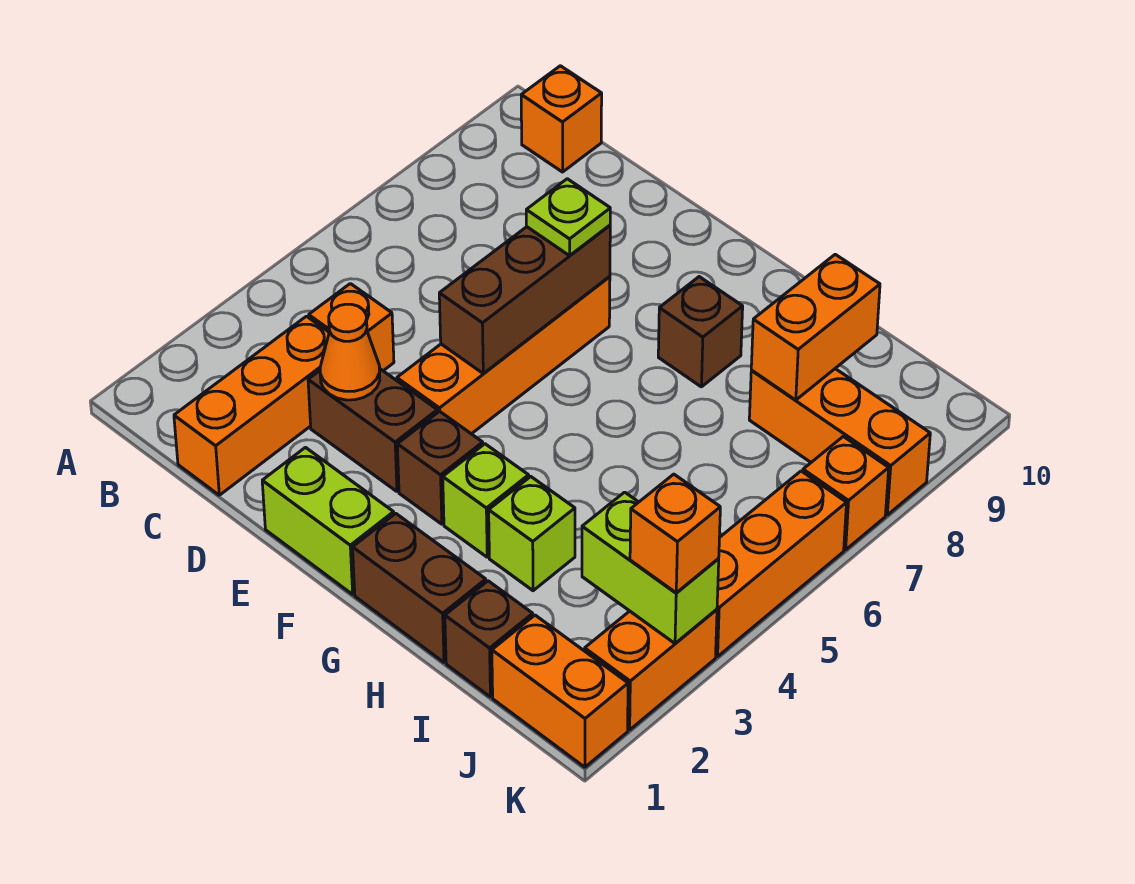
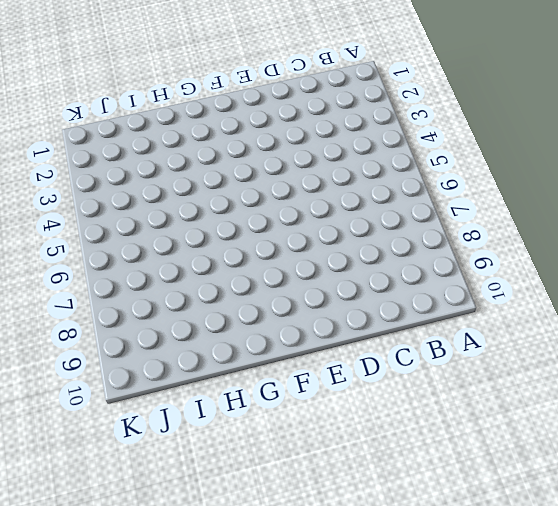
none -> orange brick B10 level 1
none -> orange brick C1:C3 level 1
none -> orange brick C4 level 1

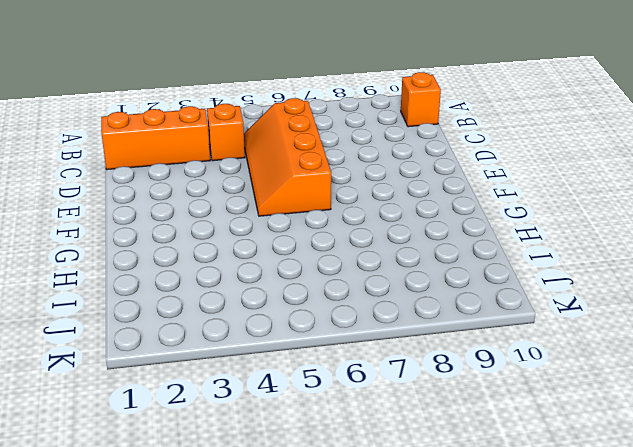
orange slope C5:F6 level 1 top 6 -> orange brick E4:E7 level 1
none -> brown brick D3:E3 level 1
none -> lime brick E1:F1 level 1
none -> brown brick F3 level 1

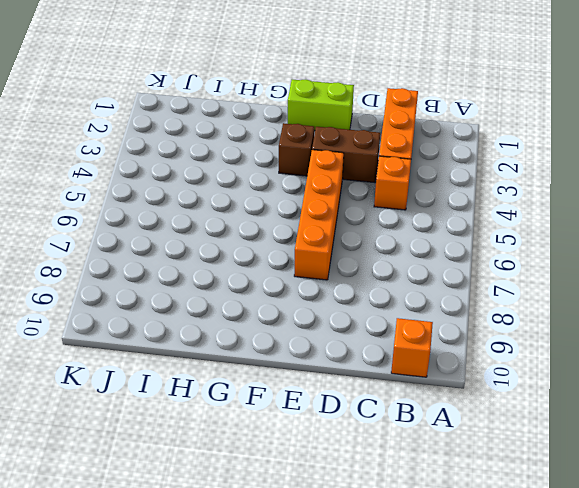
none -> brown brick G1:H1 level 1
none -> lime brick G3 level 1
none -> brown brick G8 level 1

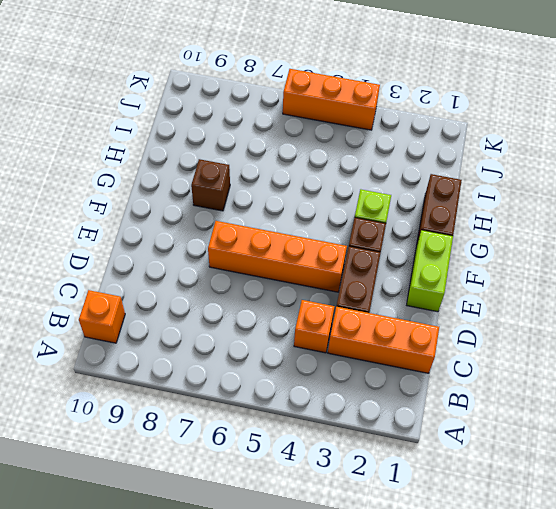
none -> lime brick H3 level 1
none -> brown brick I1 level 1
none -> orange brick I8:K8 level 1

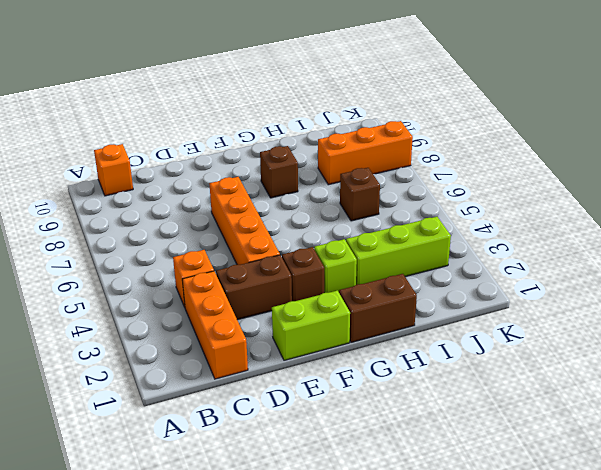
lime brick H3:J3 level 1 -> lime brick H3 level 1
brown brick I6 level 1 -> brown brick I1 level 1
none -> orange brick J1:K1 level 1
none -> orange brick K2:K3 level 1
none -> orange brick K4:K6 level 1

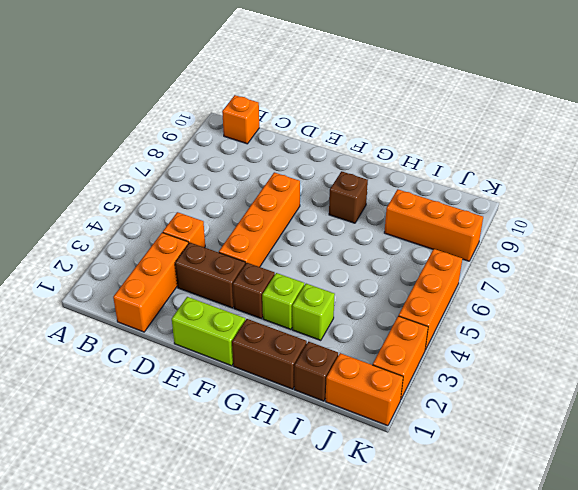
none -> orange brick K7 level 1
none -> orange cone D3 level 2
none -> brown brick E5:E7 level 2

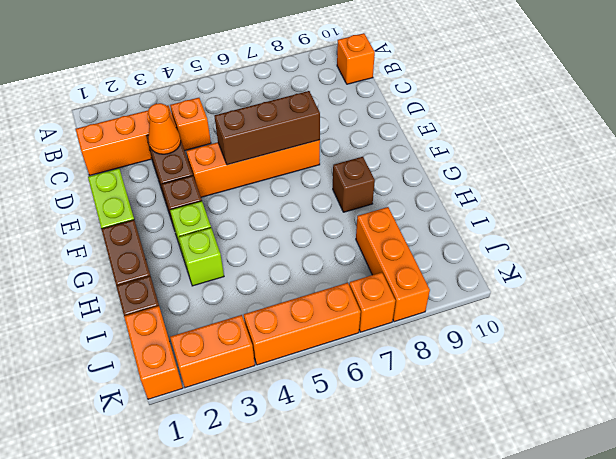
none -> orange brick I8:I9 level 2
none -> lime brick J3:K3 level 2
none -> lime plate E7 level 3

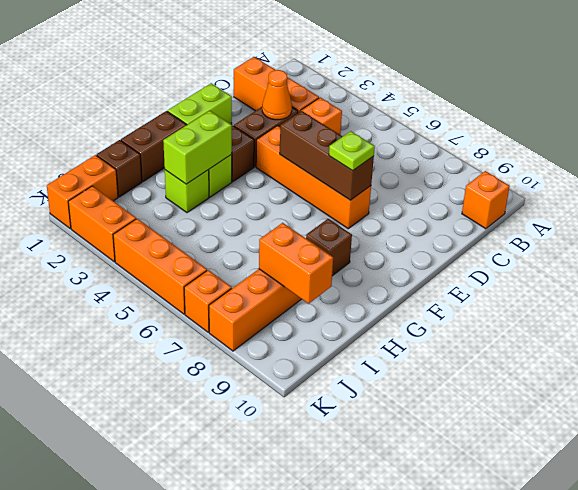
lime brick G3:H3 level 2 -> lime brick J3:K3 level 2
none -> orange brick K3 level 3

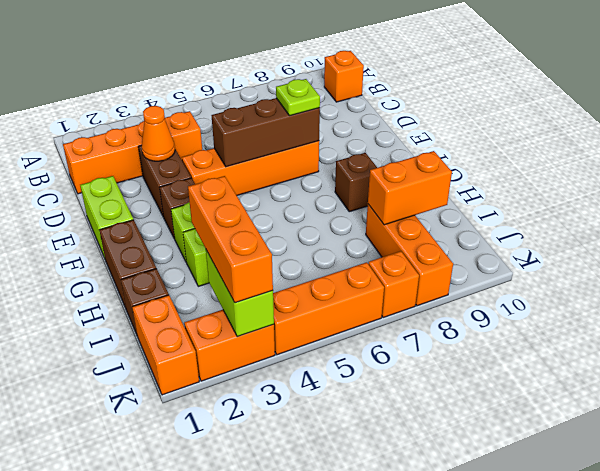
orange brick I3:K3 level 3 -> orange brick K3 level 3

